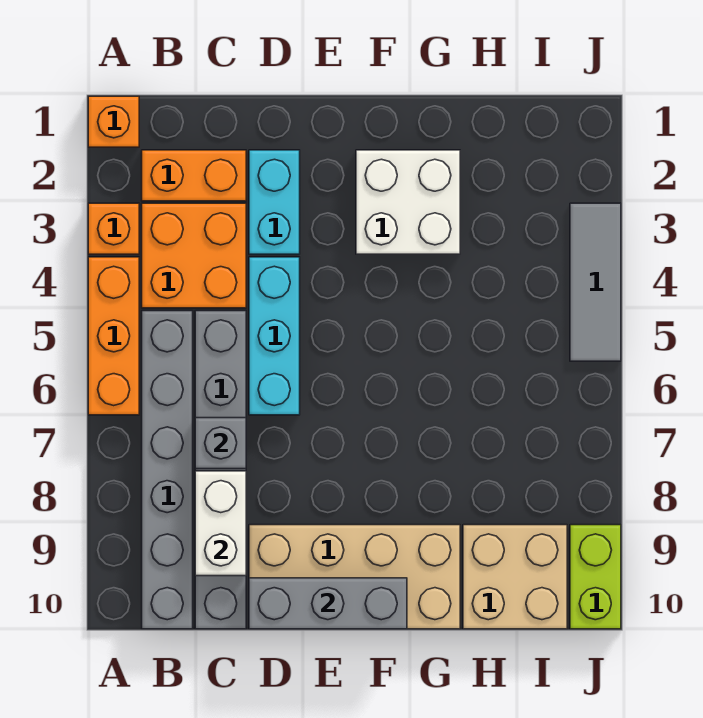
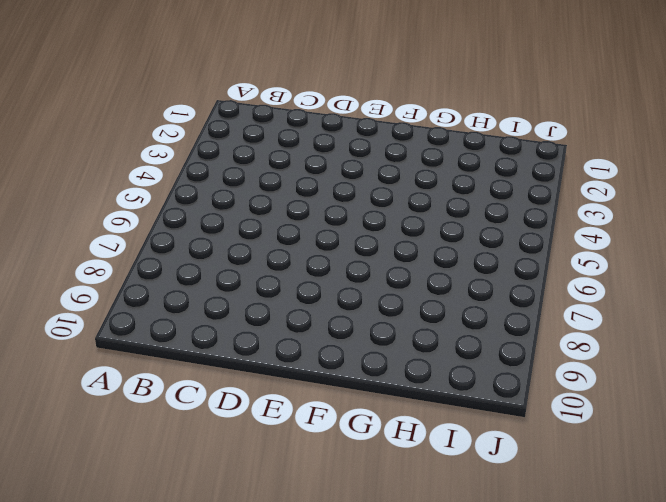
none -> orange brick A1 level 1
none -> orange brick A3 level 1
none -> orange brick A4:A6 level 1

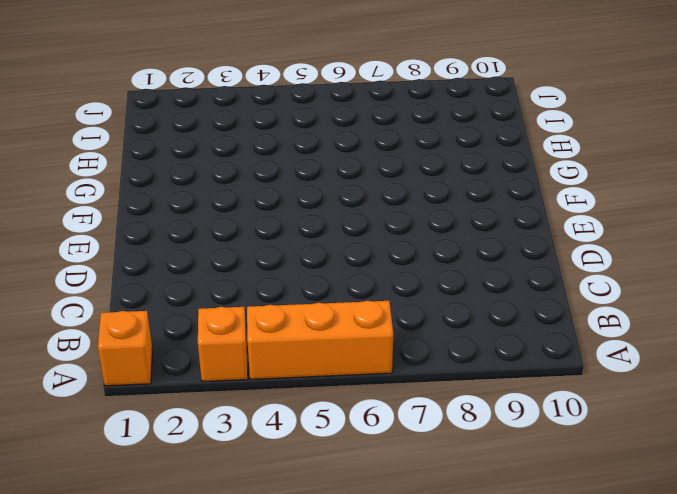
none -> orange brick B2:C2 level 1
none -> orange brick B3:C4 level 1
none -> grey brick B5:B10 level 1

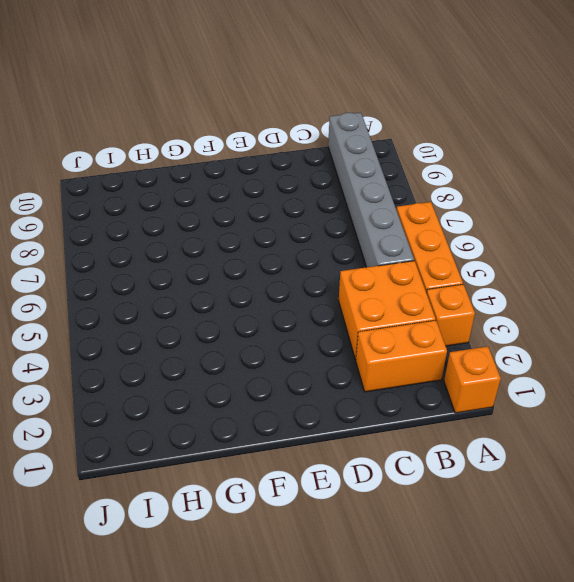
none -> grey brick C5:C10 level 1
none -> cyan brick D2:D3 level 1
none -> cyan brick D4:D6 level 1

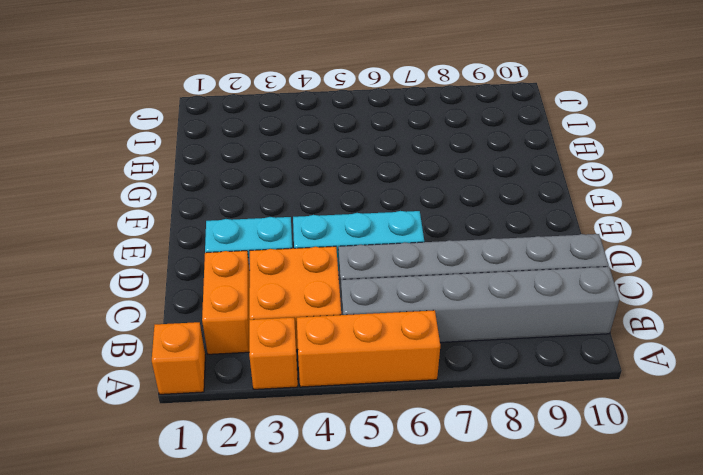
none -> tan brick D9:G10 level 1
none -> white brick F2:G3 level 1
none -> tan brick H9:I10 level 1

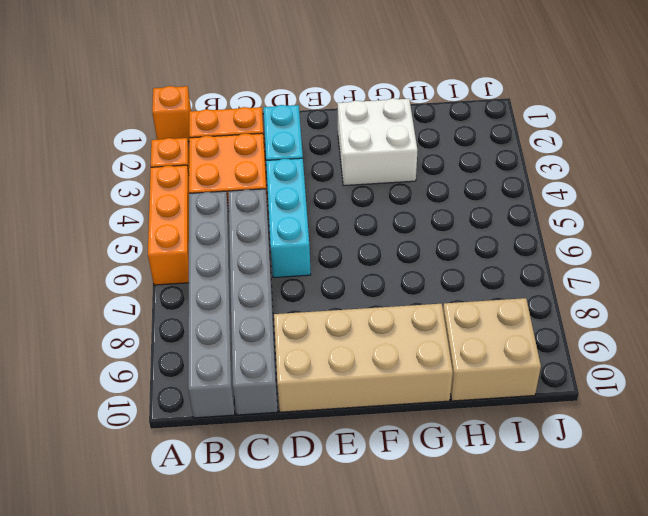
none -> grey tile J3:J5 level 1
none -> lime brick J9:J10 level 1
none -> grey brick C7 level 2

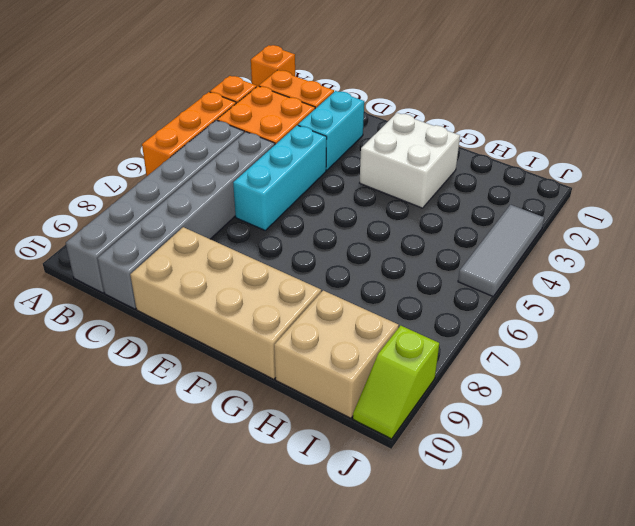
lime slope J9:J10 level 1 top 9 -> lime brick J9:J10 level 1
none -> grey brick C7 level 2
none -> white brick C8:C9 level 2
none -> grey brick D10:F10 level 2

